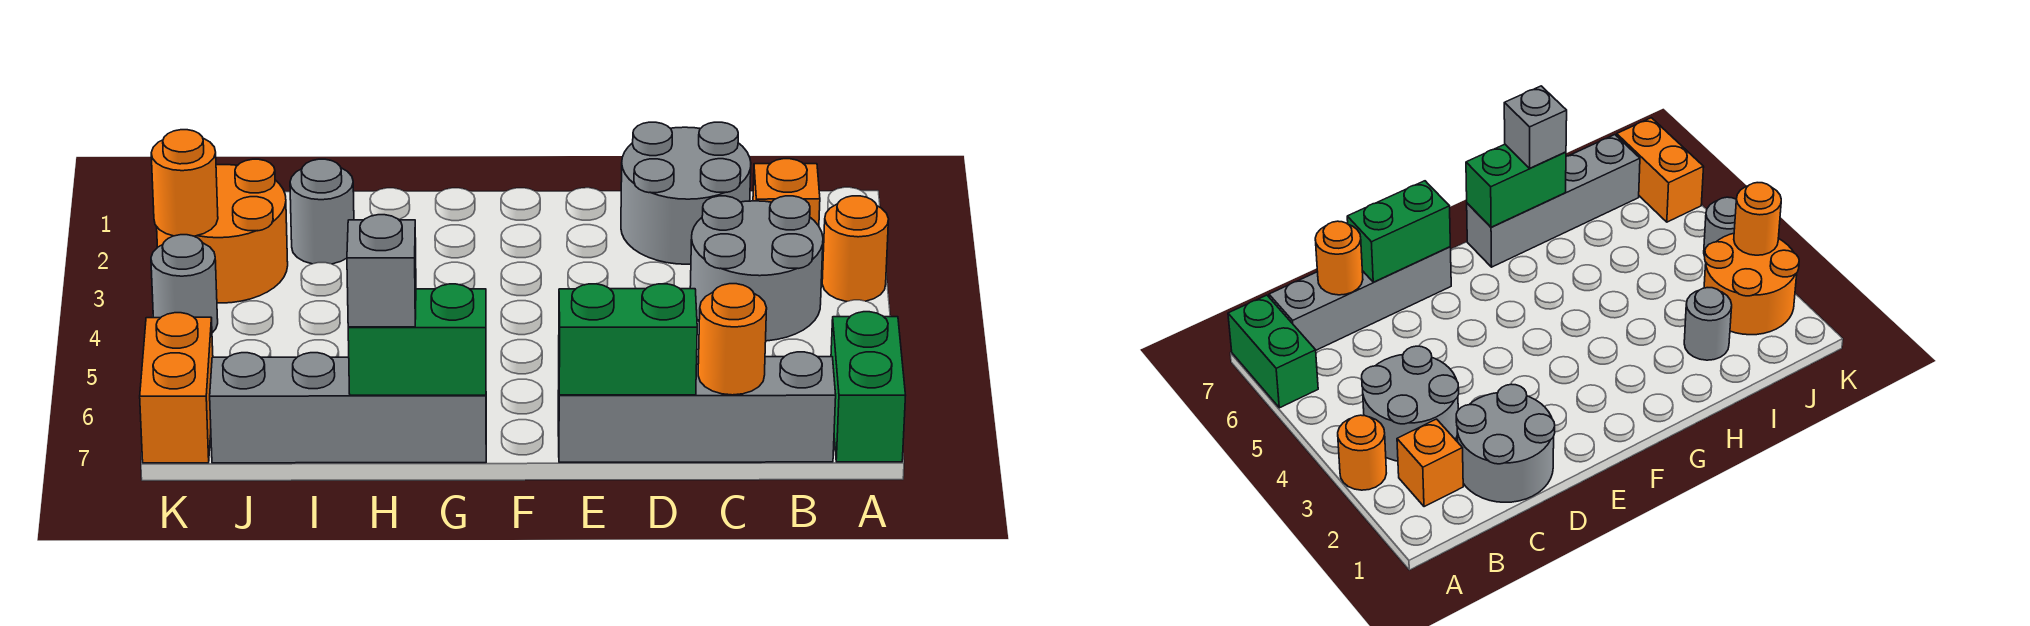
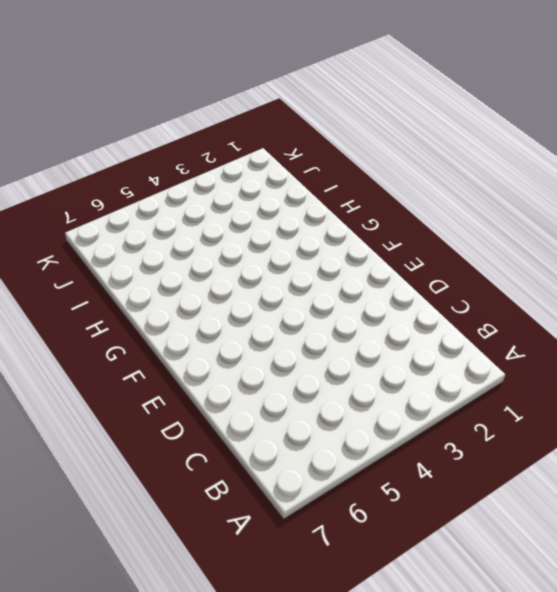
none -> orange round brick A3 level 1
none -> green brick A6:A7 level 1
none -> orange brick B2 level 1

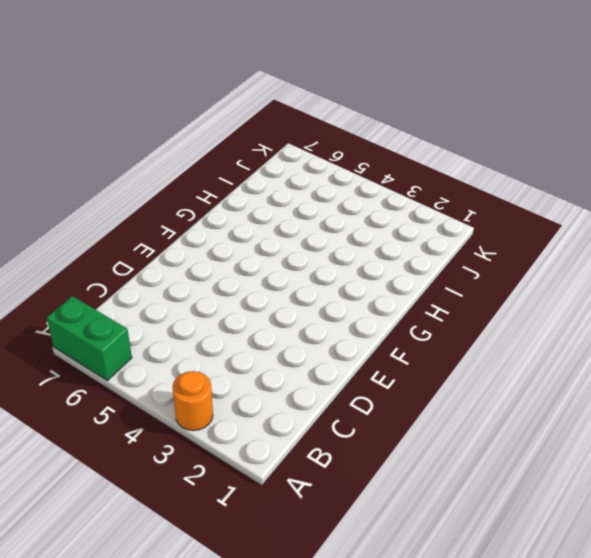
none -> orange brick B2 level 1
none -> grey round brick B3:C4 level 1
none -> grey brick B7:E7 level 1

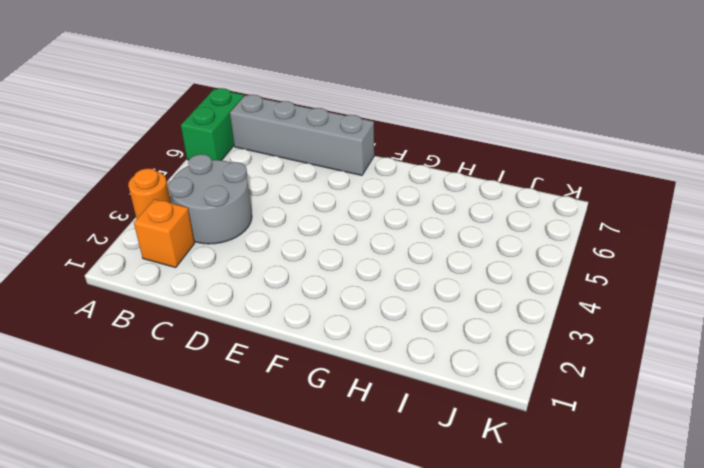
none -> grey round brick C1:D2 level 1
none -> grey brick G7:J7 level 1
none -> grey round brick I2 level 1

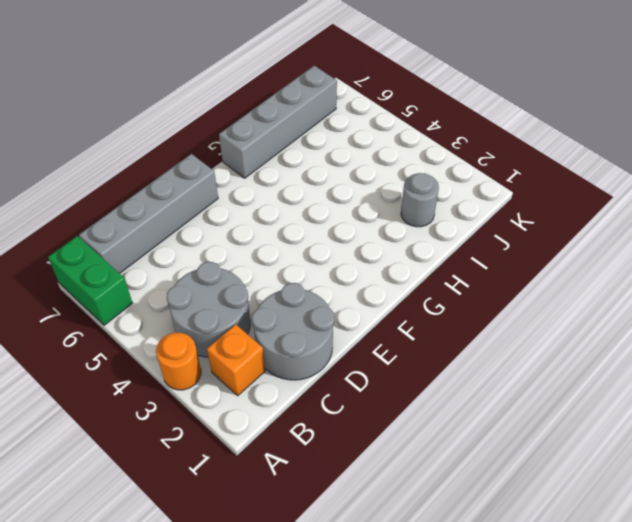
none -> orange round brick J2:K3 level 1
none -> grey round brick K4 level 1
none -> orange brick K6:K7 level 1

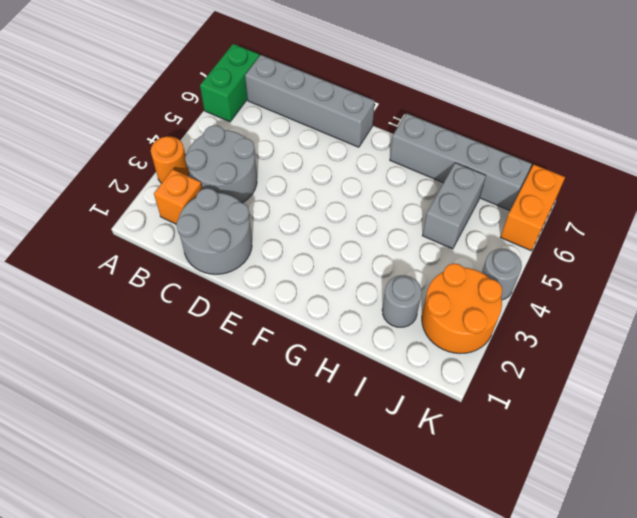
grey brick I5:I6 level 1 -> none
none -> orange round brick C7 level 2
none -> green brick D7:E7 level 2
none -> green brick G7:H7 level 2

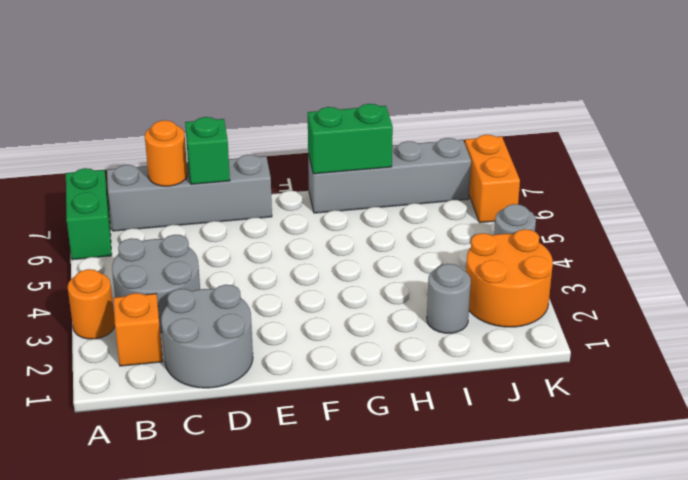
green brick D7 level 2 -> green brick D7:E7 level 2
none -> orange round brick K3 level 2
none -> grey brick H7 level 3

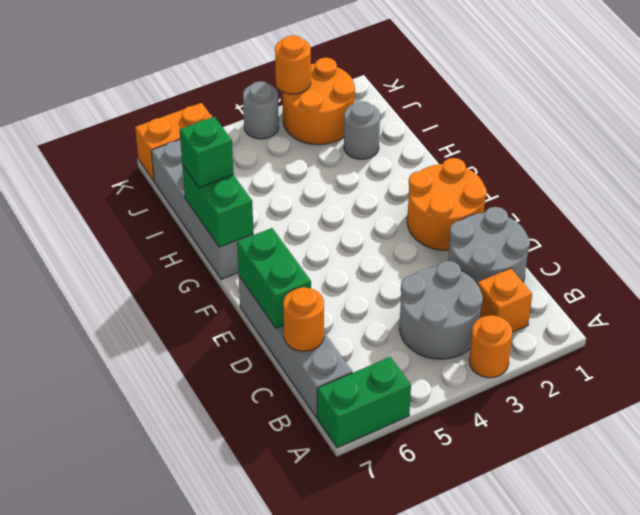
orange round brick E1:F2 level 1 -> none
green brick H7 level 3 -> grey brick H7 level 3

